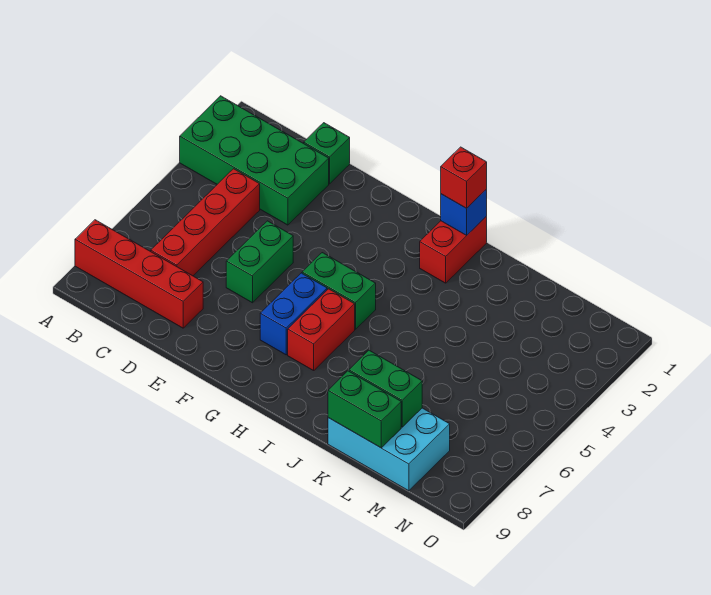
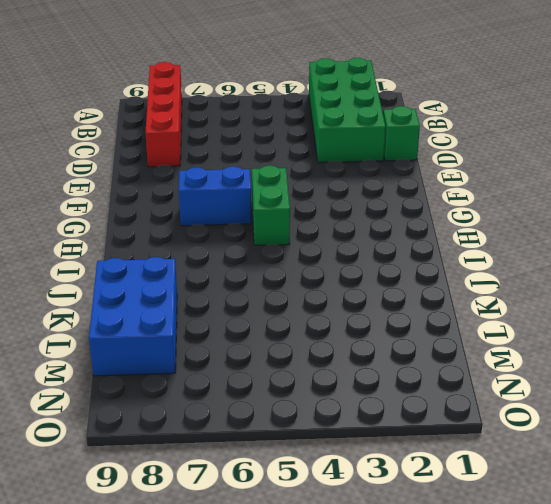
blue brick K8:M9 level 1 -> cyan brick K8:M9 level 1
none -> red brick C4:C7 level 1
none -> green brick E5:E6 level 1
none -> red brick H6:H7 level 1

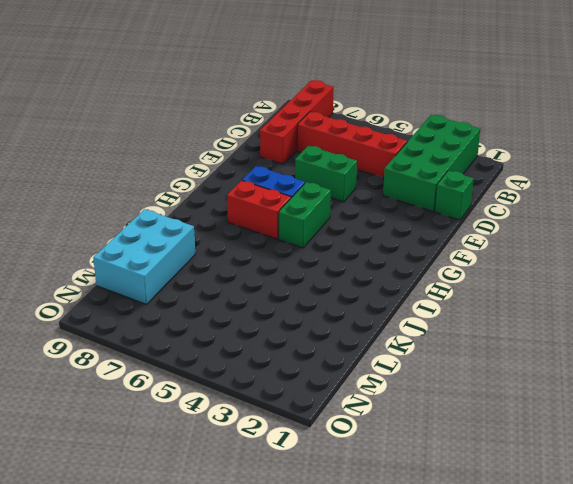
none -> red brick I1:I2 level 1
none -> blue brick I1 level 2
none -> green brick K8:L8 level 2

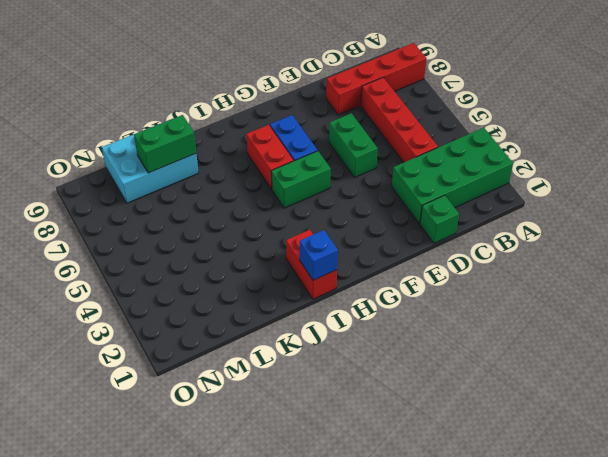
none -> green brick K9:L9 level 2
none -> red brick I1 level 3

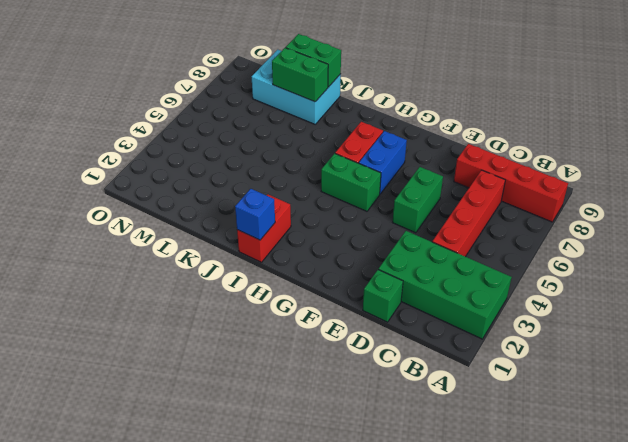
none -> red brick I1 level 3

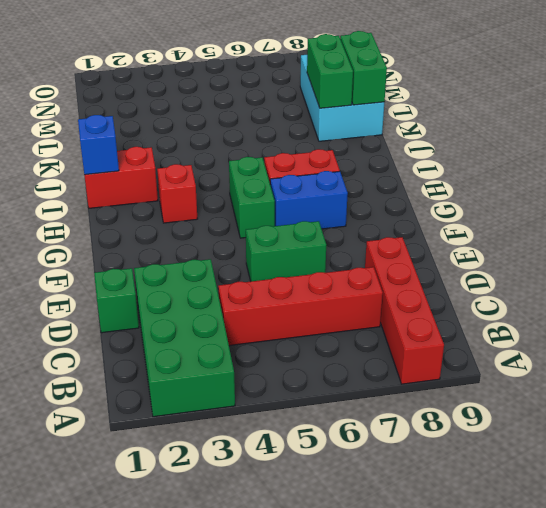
red brick H3 level 1 -> red brick I1 level 3

